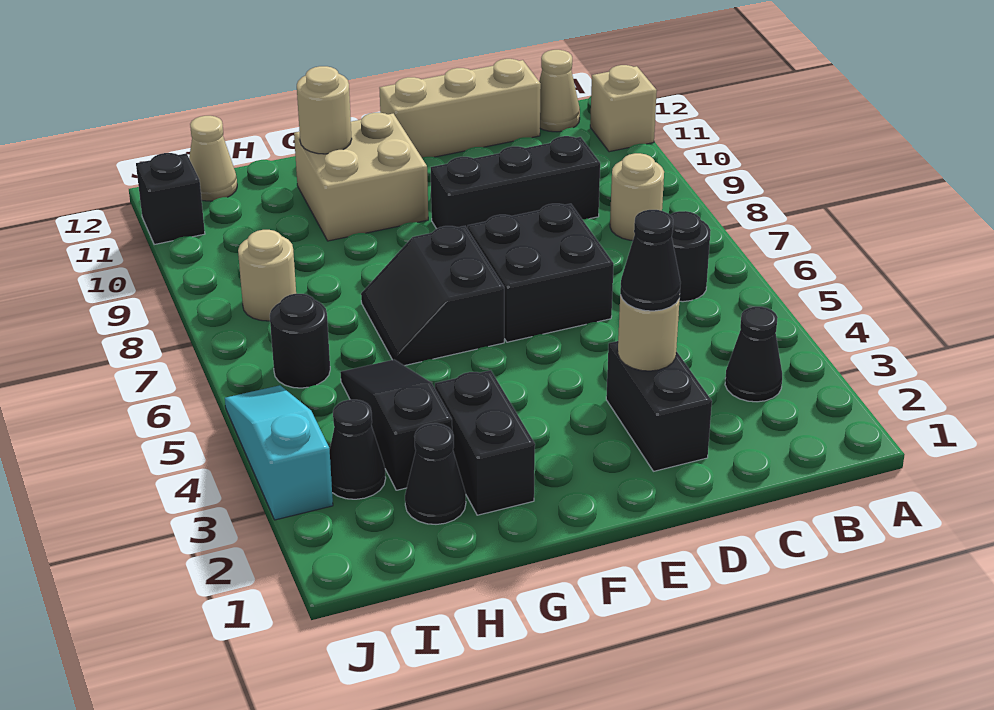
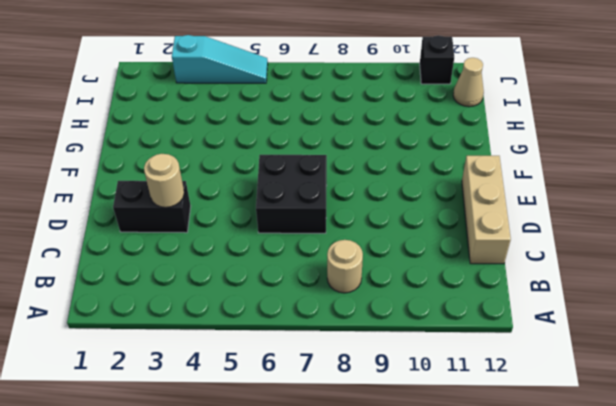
none -> tan brick A11 level 1
none -> black cone B3 level 1
none -> black round brick B6 level 1

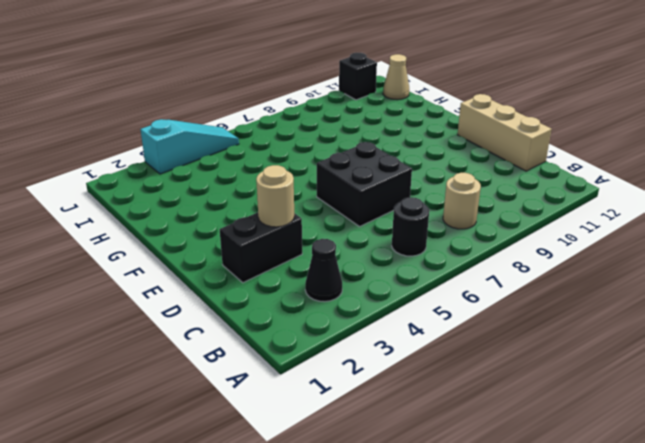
none -> tan brick A11 level 1
none -> tan cone B12 level 1
none -> black brick C9:E9 level 1

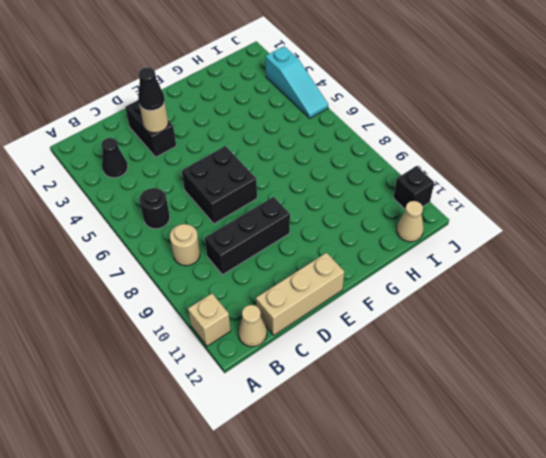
none -> black slope F6:G7 level 1 top F
none -> tan brick F10:G11 level 1
none -> black brick G2:G3 level 1

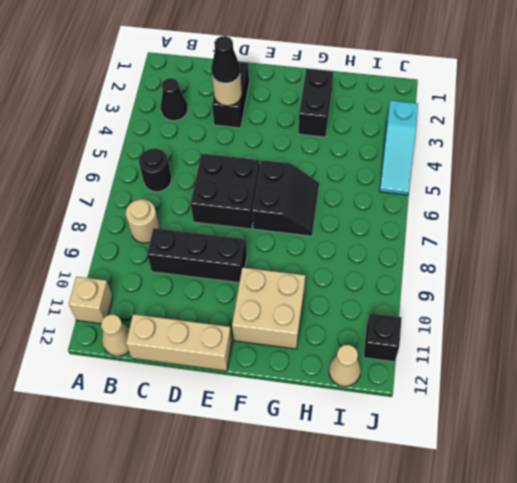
none -> black cone H2 level 1
none -> black slope H3:H5 level 1 top 3
none -> black cone I3 level 1

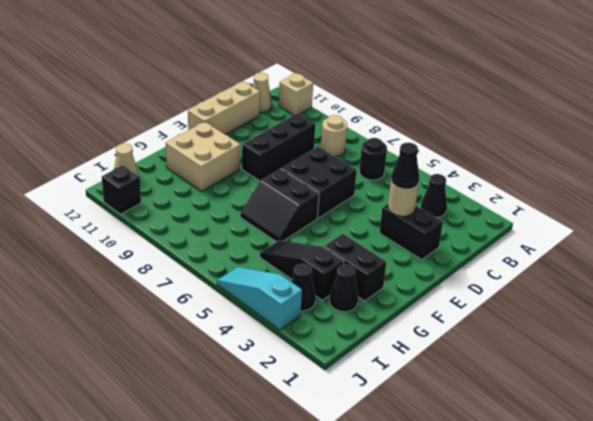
none -> black round brick I6 level 1
none -> tan round brick I8 level 1
none -> tan round brick G11 level 2

